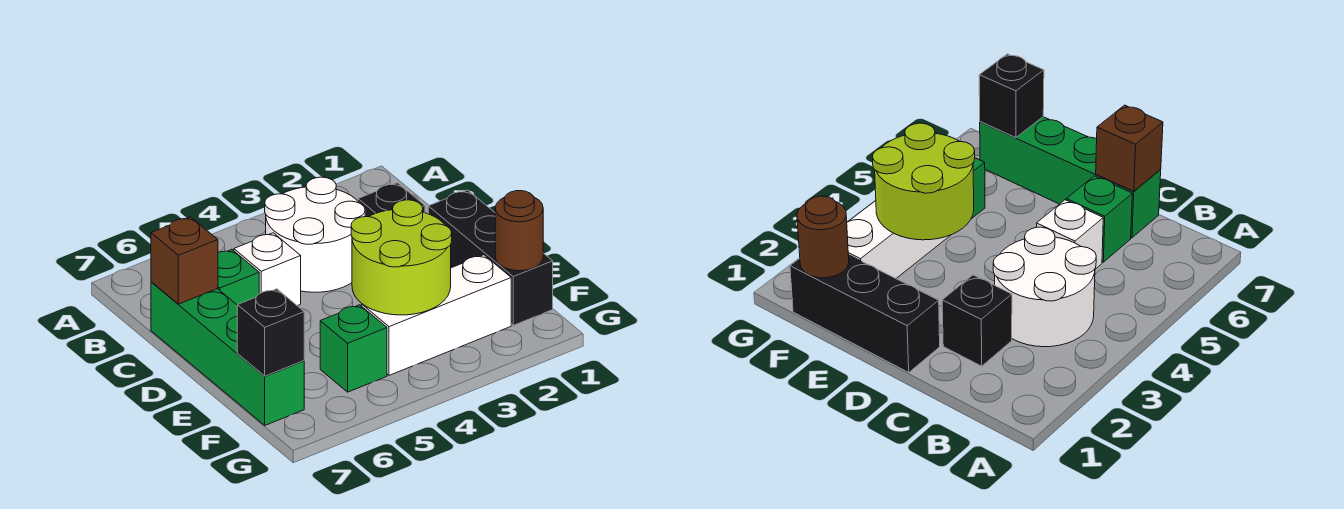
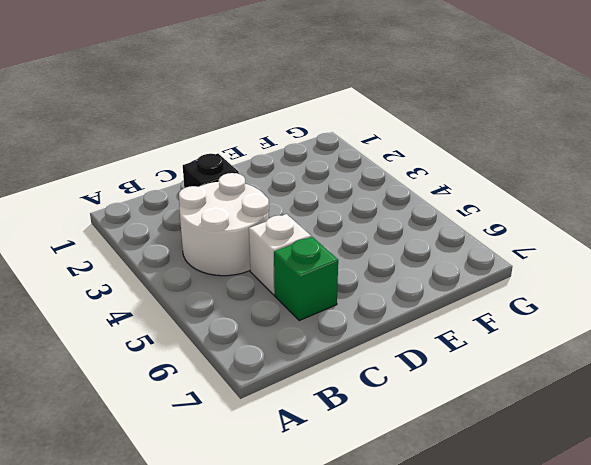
none -> green brick C7:F7 level 1
none -> black brick D1:F1 level 1
none -> white brick F2:F4 level 1

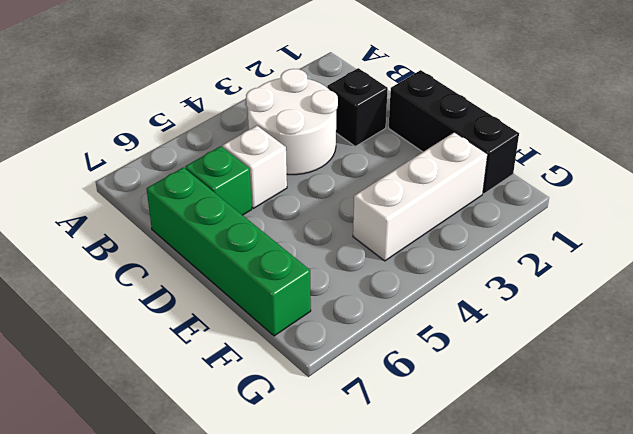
none -> green brick F5 level 1
none -> brown brick C7 level 2
none -> lime round brick E3:F4 level 2

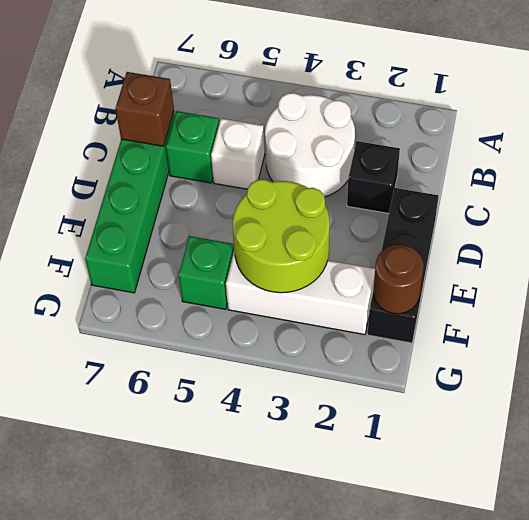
none -> black brick F7 level 2

